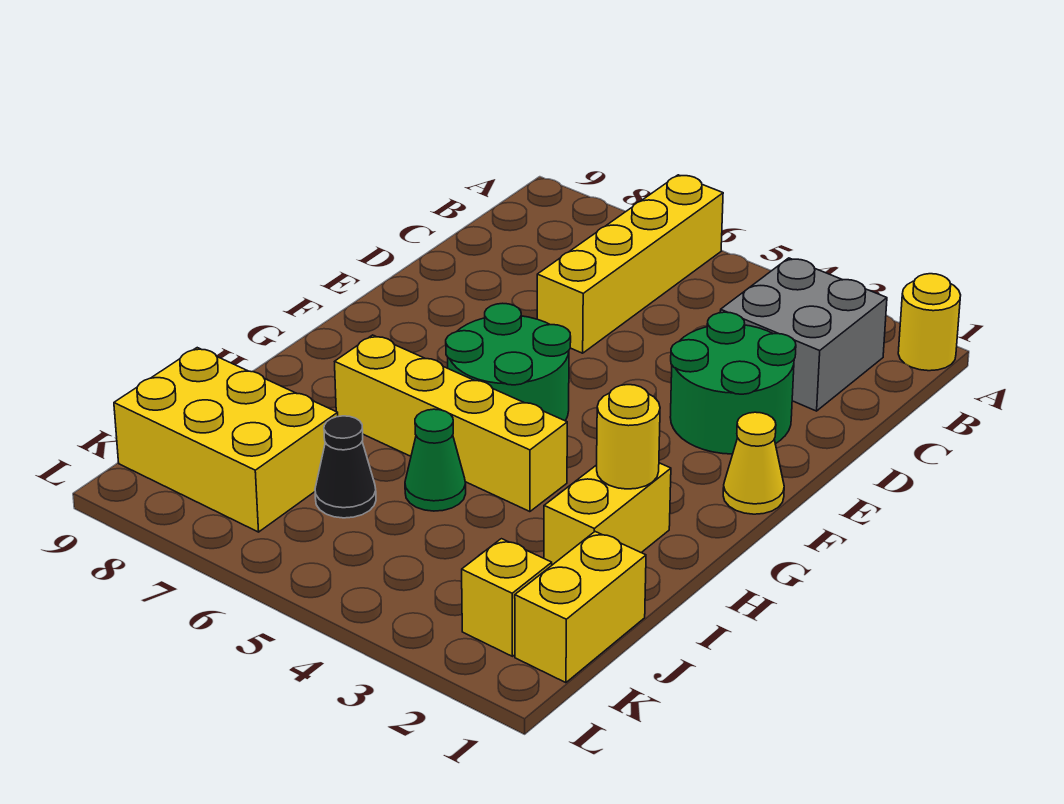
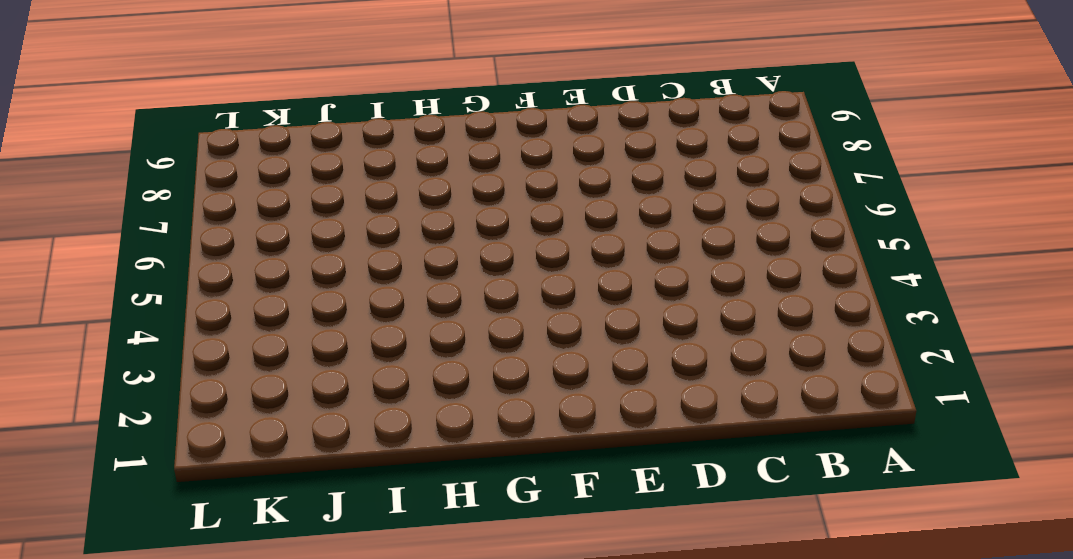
none -> yellow round brick A1 level 1
none -> yellow brick A6:D6 level 1
none -> grey brick B2:C3 level 1

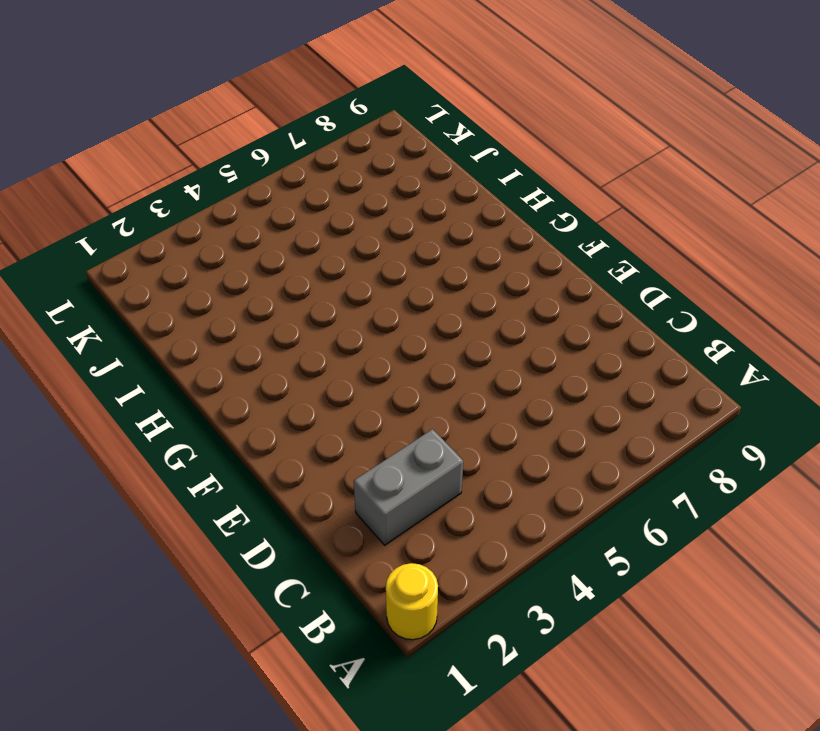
grey brick C2:C3 level 1 -> grey brick B2:C3 level 1
none -> yellow brick A6:D6 level 1
none -> green round brick D2:E3 level 1
none -> yellow cone F1 level 1

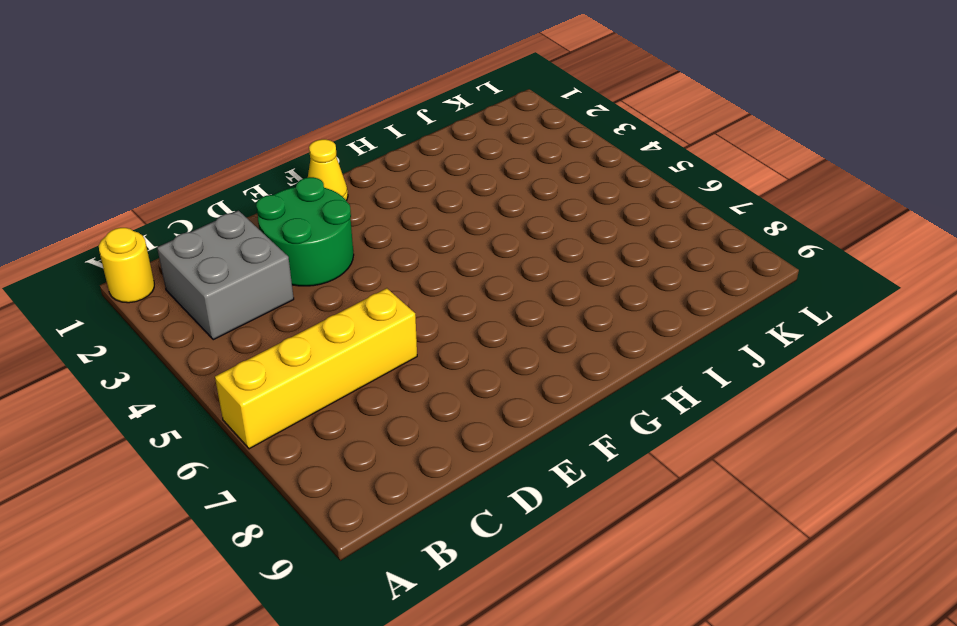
none -> green round brick F5:G6 level 1
none -> yellow brick H2:I2 level 1
none -> yellow brick H4:H7 level 1

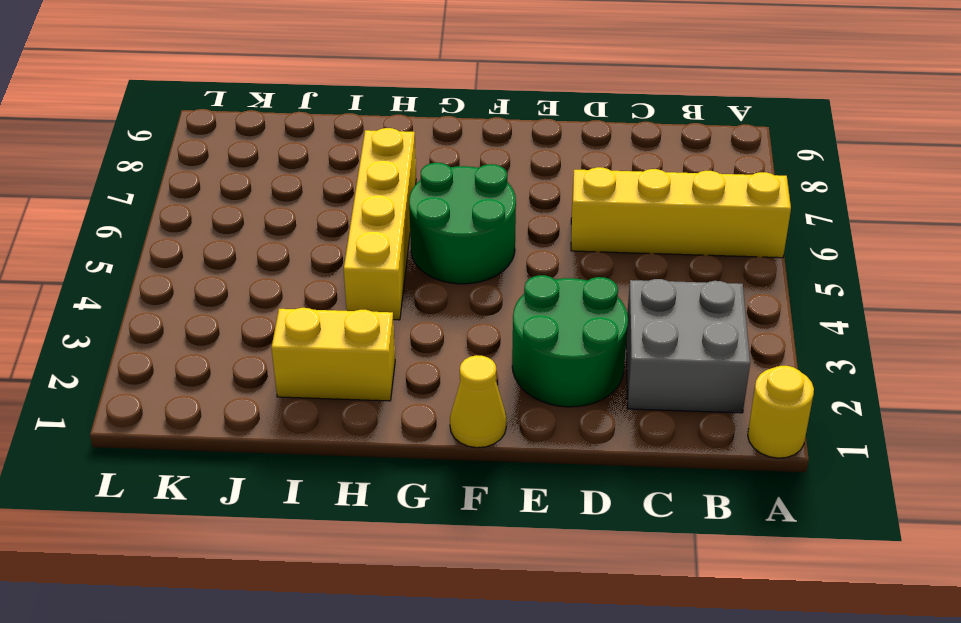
none -> green cone I5 level 1
none -> yellow brick J1:K1 level 1
none -> black cone J6 level 1

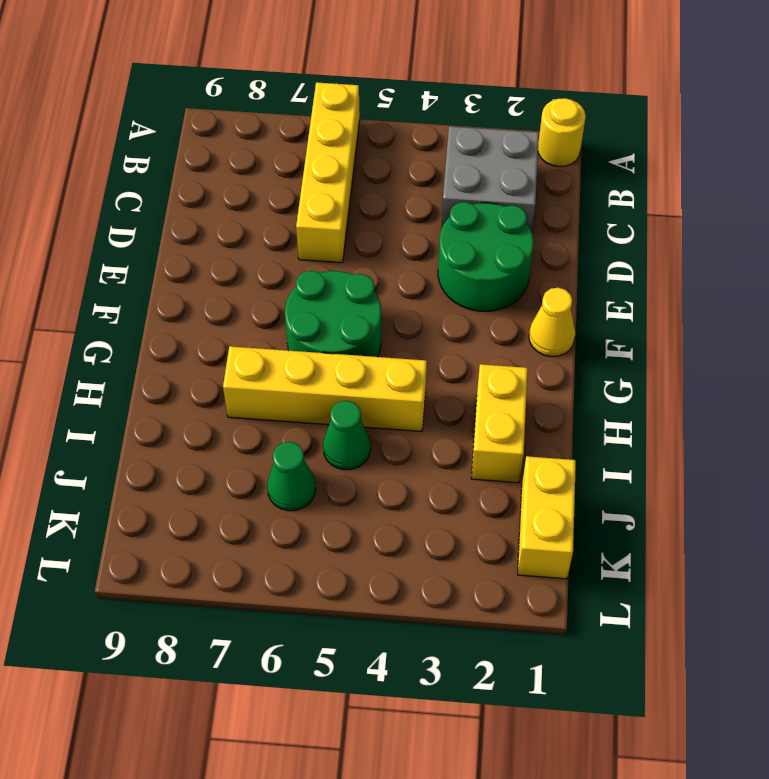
green cone J6 level 1 -> black cone J6 level 1
none -> yellow brick J7:K9 level 1
none -> yellow brick K2 level 1
none -> yellow round brick H2 level 2

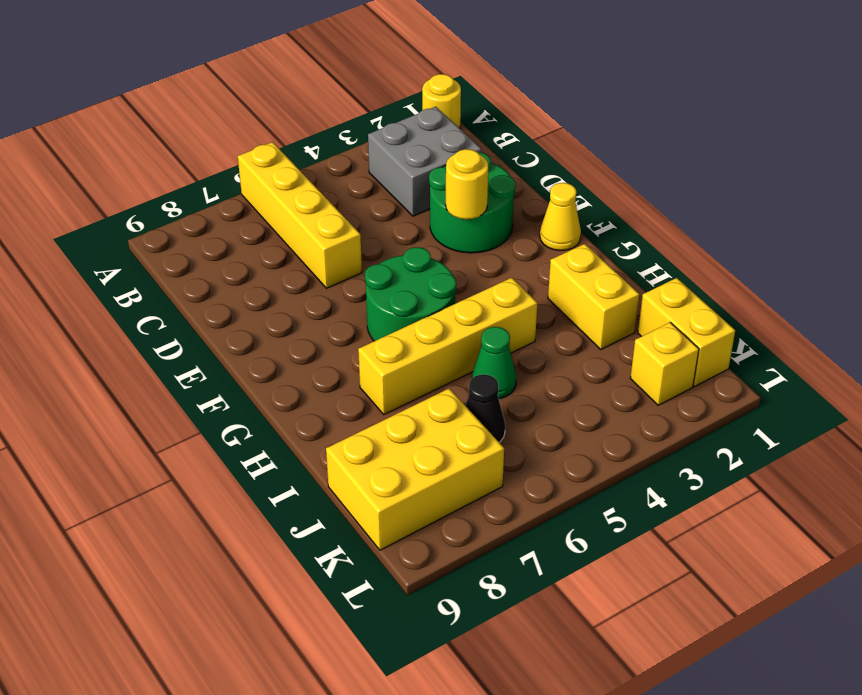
yellow round brick E3 level 2 -> yellow round brick H2 level 2

